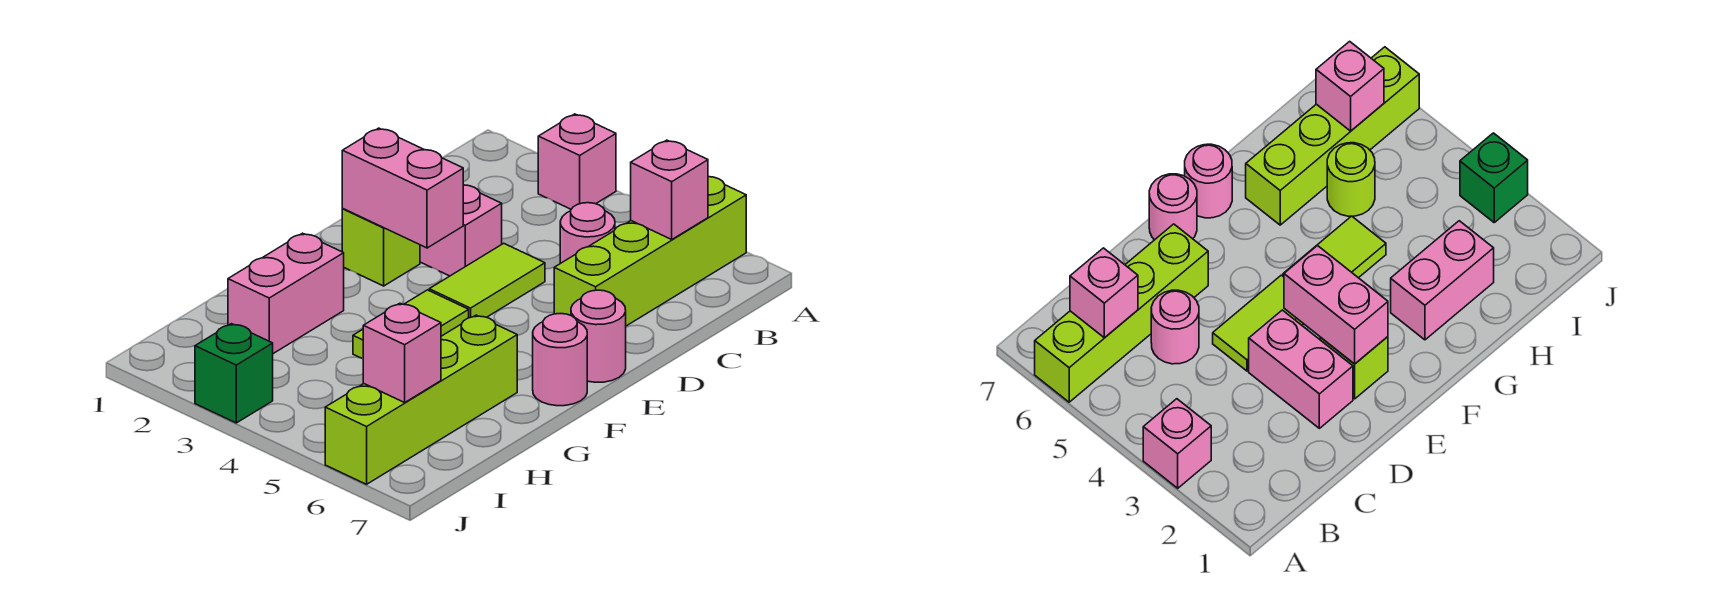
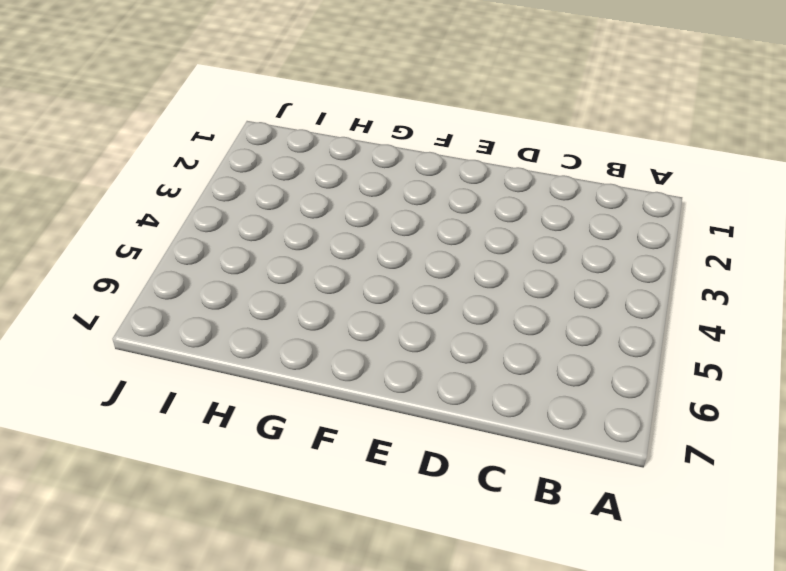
none -> pink brick A3 level 1
none -> lime brick A6:D6 level 1
none -> pink round brick C5 level 1

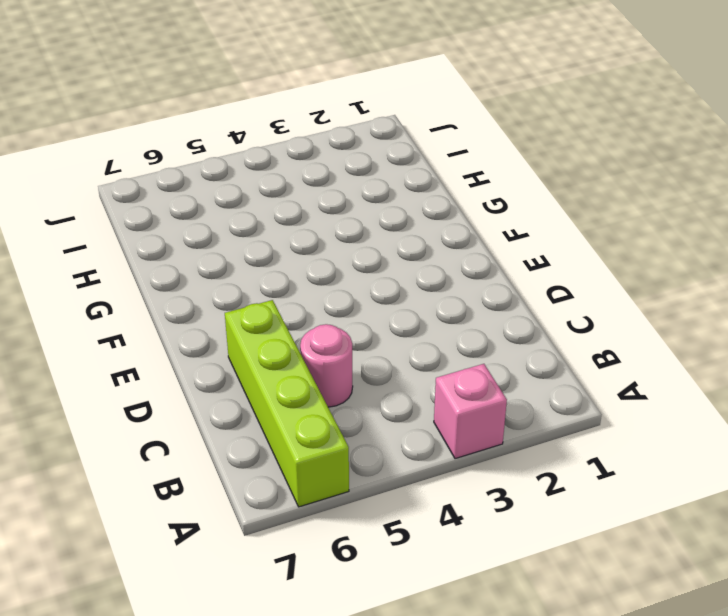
none -> pink brick D2:D3 level 1
none -> lime tile D4:E4 level 1
none -> lime brick E2 level 1

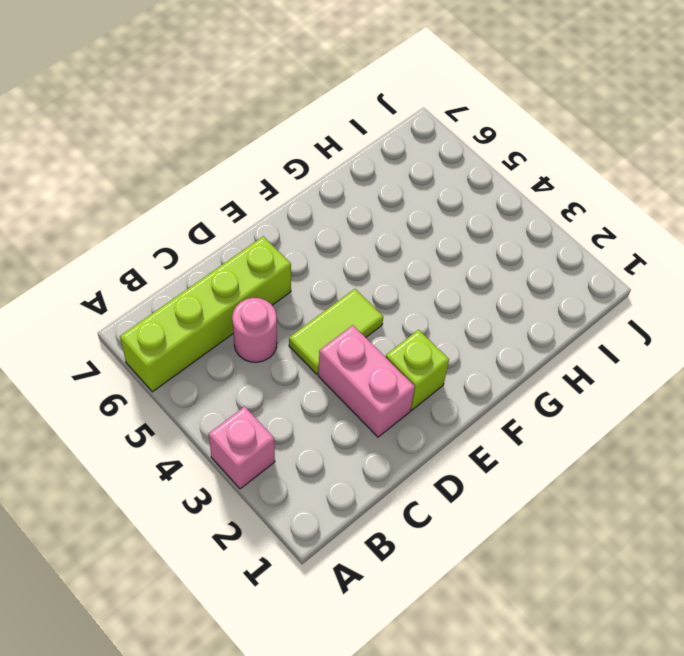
none -> pink round brick E7 level 1
none -> lime tile F4:G4 level 1
none -> pink round brick F7 level 1

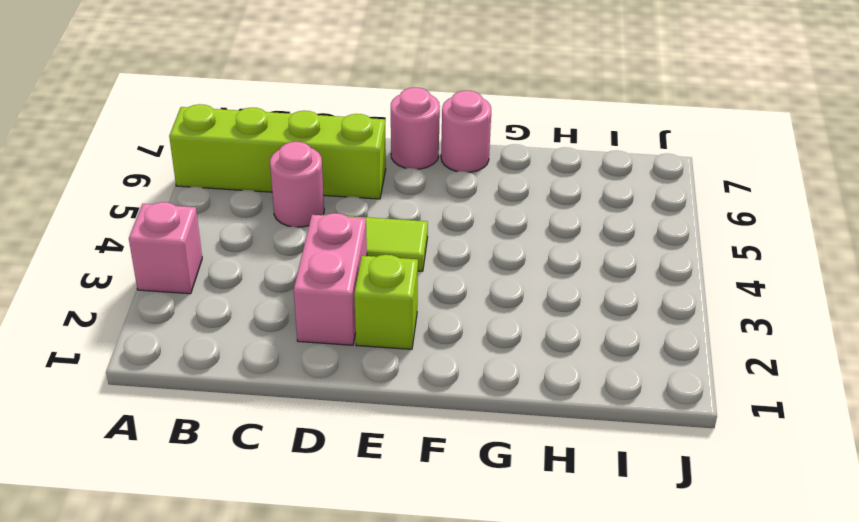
none -> lime tile F4:G4 level 1
none -> pink brick G2:H2 level 1
none -> lime brick G6:J6 level 1

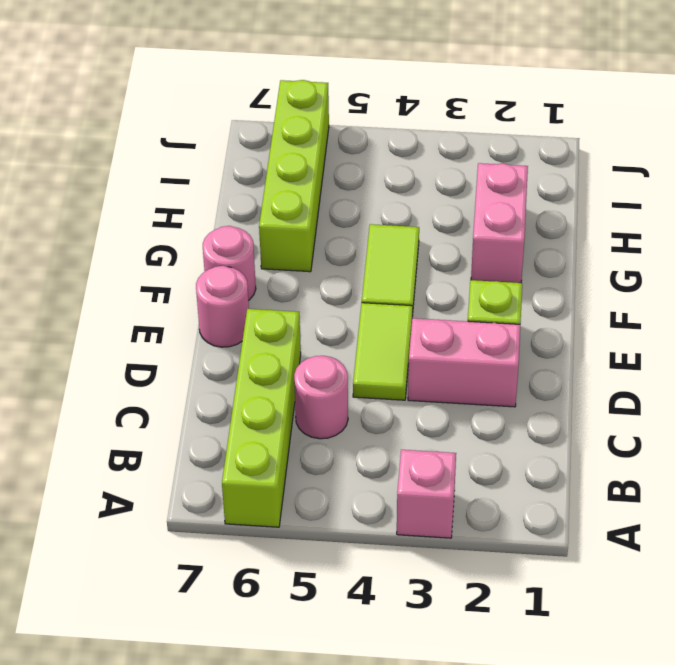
none -> lime round brick H5 level 1
none -> green brick J3 level 1
none -> pink brick B6 level 2

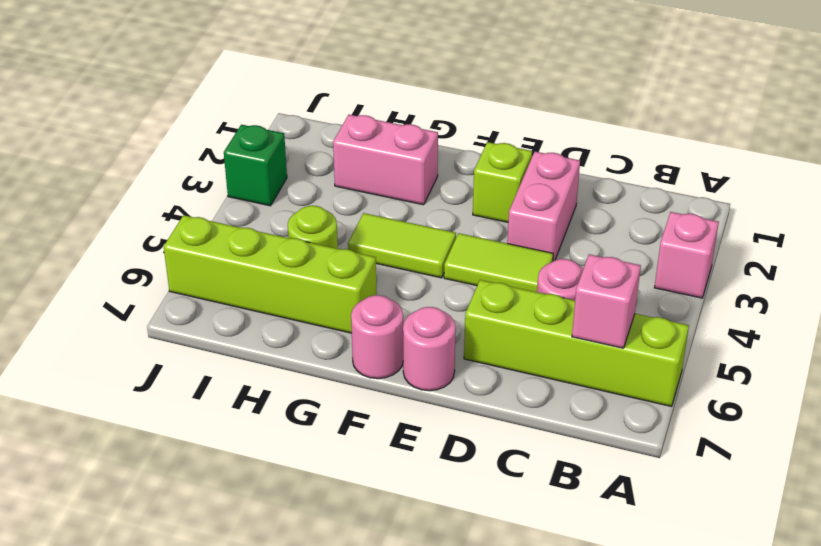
none -> pink brick E2:E3 level 2
none -> pink brick I6 level 2

